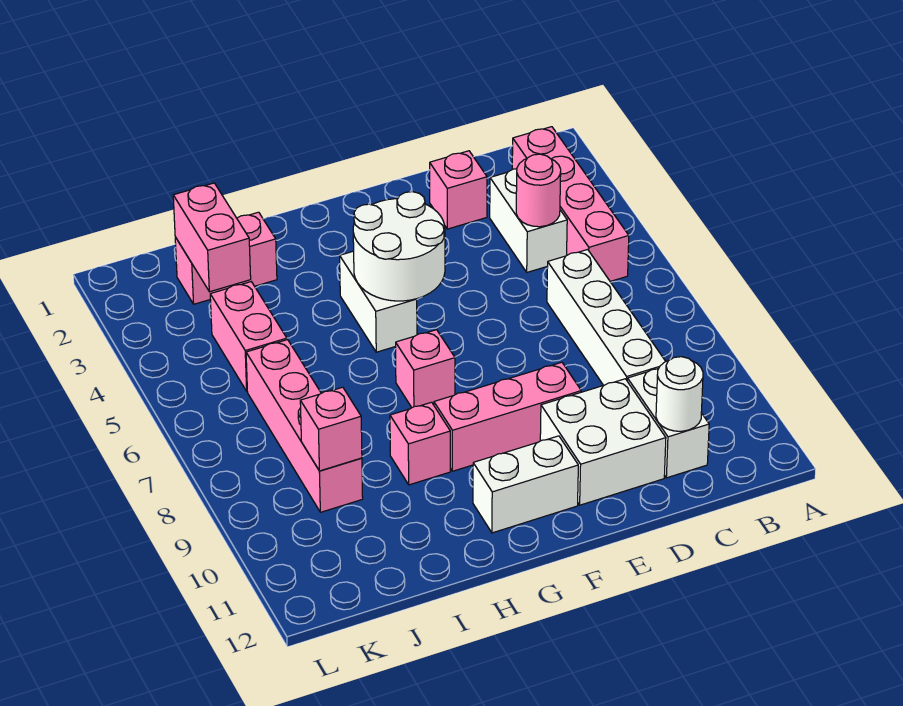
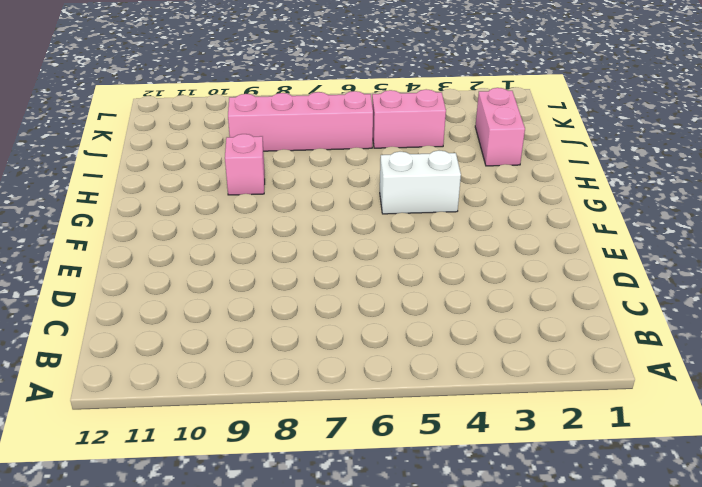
none -> pink brick B2:B5 level 1
none -> white brick C3:C4 level 1
none -> white brick C6:C9 level 1

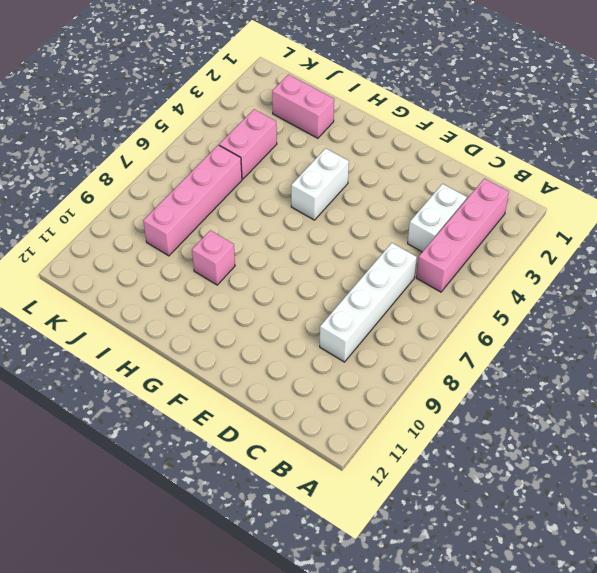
none -> white brick C10:C11 level 1
none -> pink brick D2 level 1
none -> white brick D10:E11 level 1

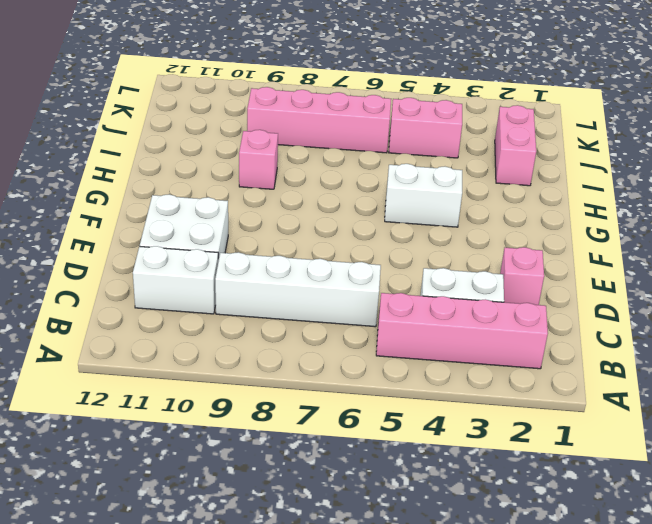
none -> pink brick E9:G9 level 1
none -> white brick F11:G11 level 1
none -> pink brick G7 level 1

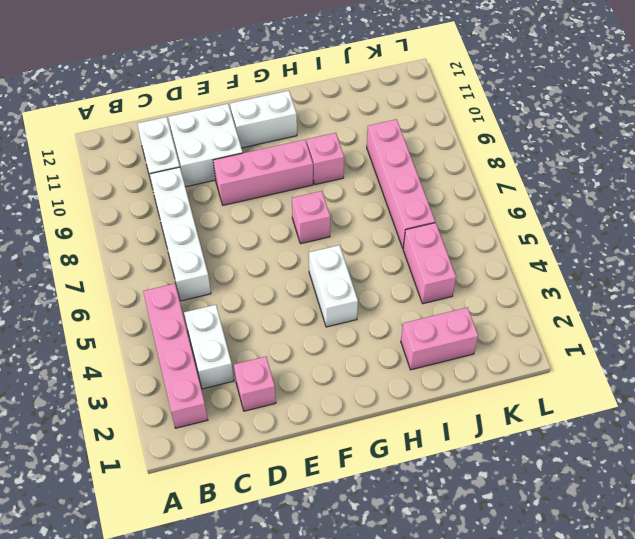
none -> pink round brick C4 level 2
none -> white round brick C11 level 2
none -> white round brick F4:G5 level 2

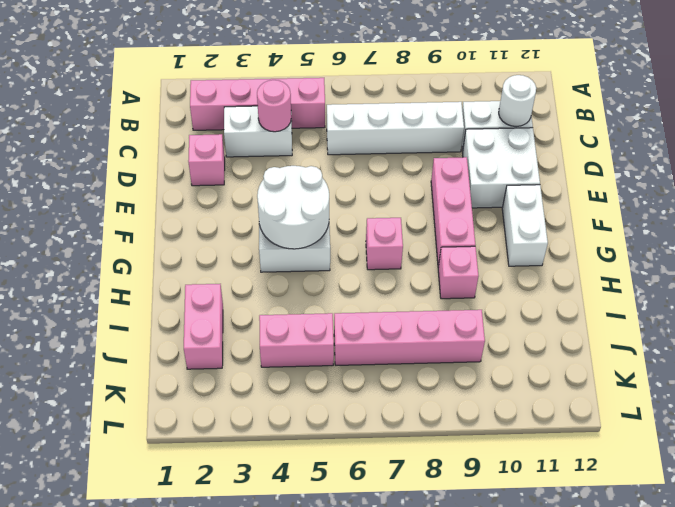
none -> pink brick J2:J3 level 2
none -> pink brick J9 level 2

